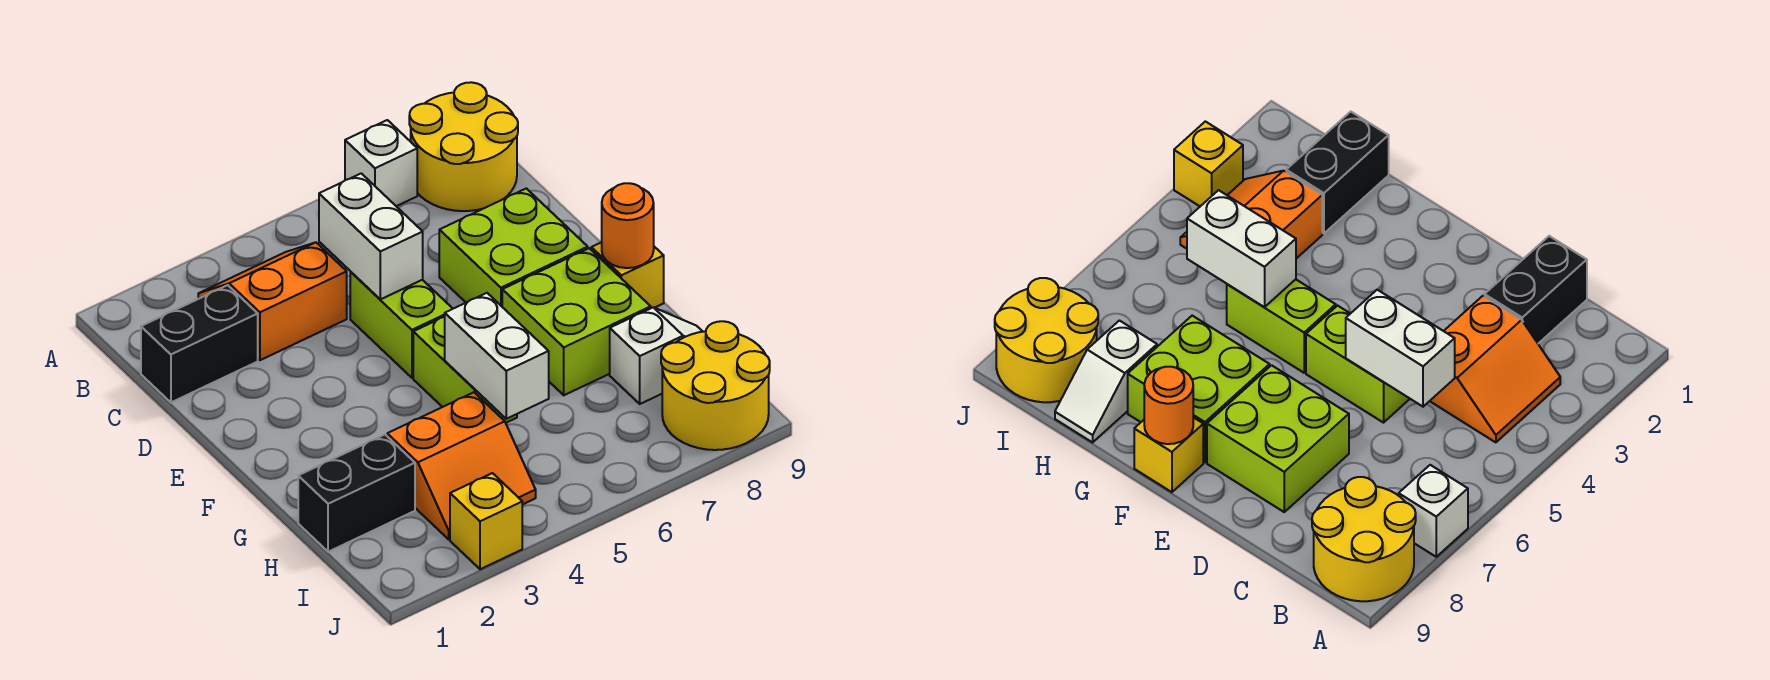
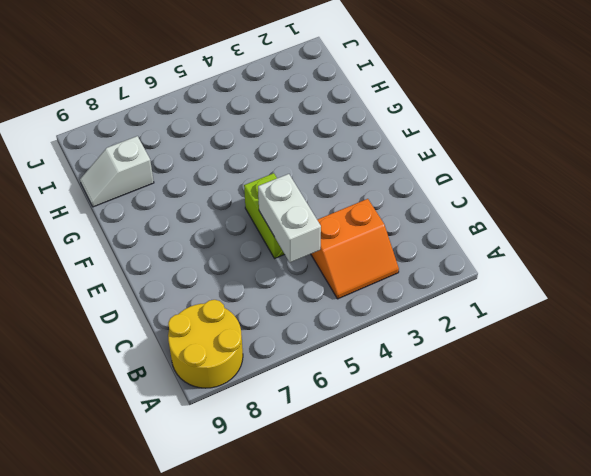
none -> white brick A7 level 1
none -> black brick C1:C2 level 1
none -> lime brick D7:E8 level 1

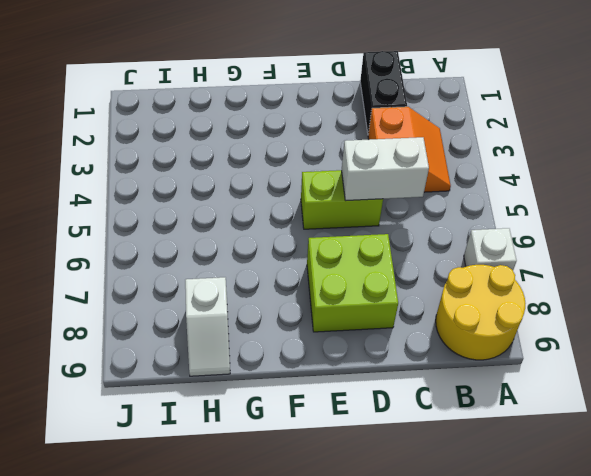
none -> lime brick F5:G5 level 1
none -> lime brick F7:G8 level 1
none -> yellow brick F9 level 1

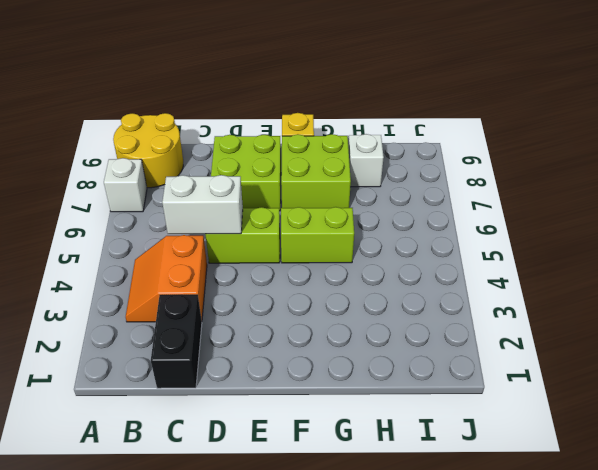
none -> black brick H1:H2 level 1
none -> orange slope H3:I4 level 1 top H
none -> yellow round brick I8:J9 level 1

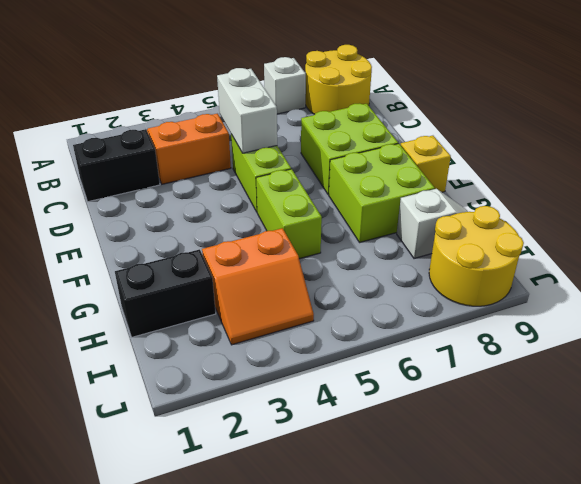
none -> yellow brick J3 level 1
none -> orange round brick F9 level 2
none -> white brick G5:H5 level 2

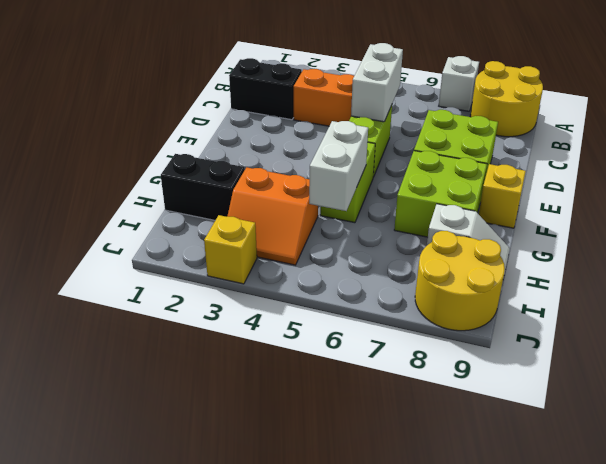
none -> orange round brick F9 level 2

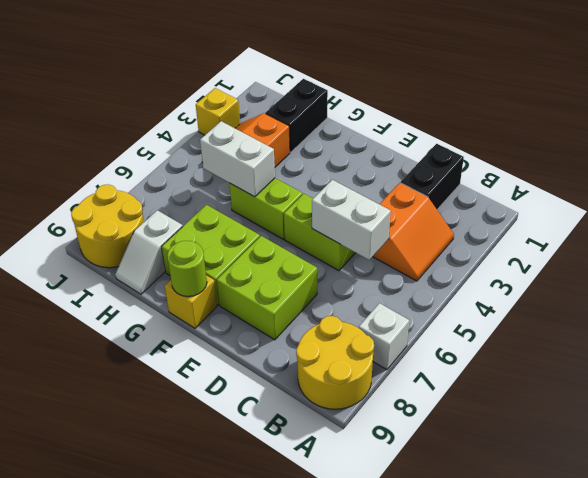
lime round brick F9 level 2 -> orange round brick F9 level 2

